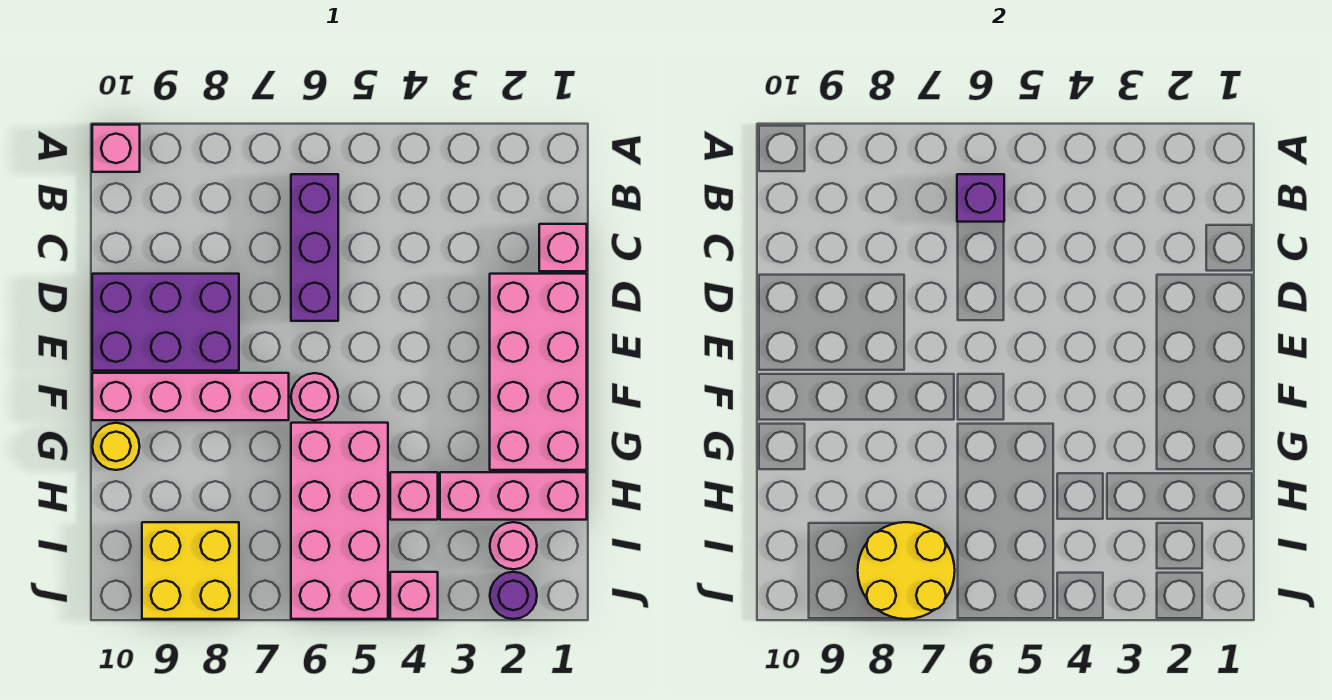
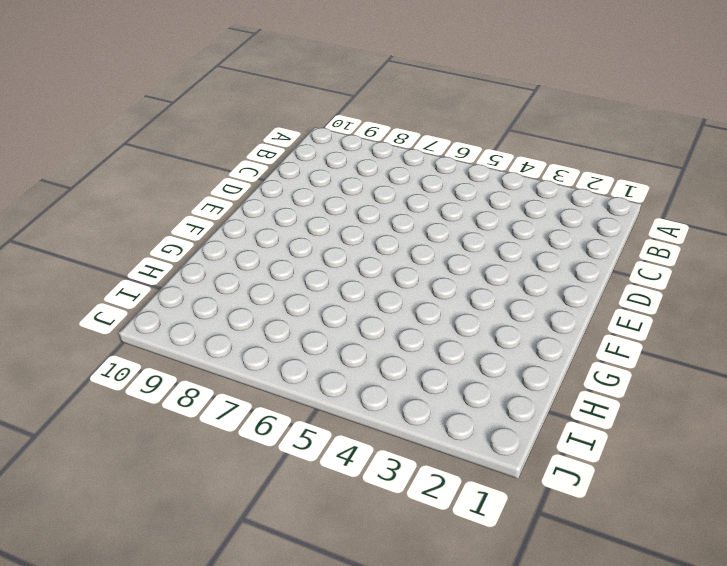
none -> pink brick A10 level 1
none -> purple brick B6:D6 level 1
none -> pink brick C1 level 1

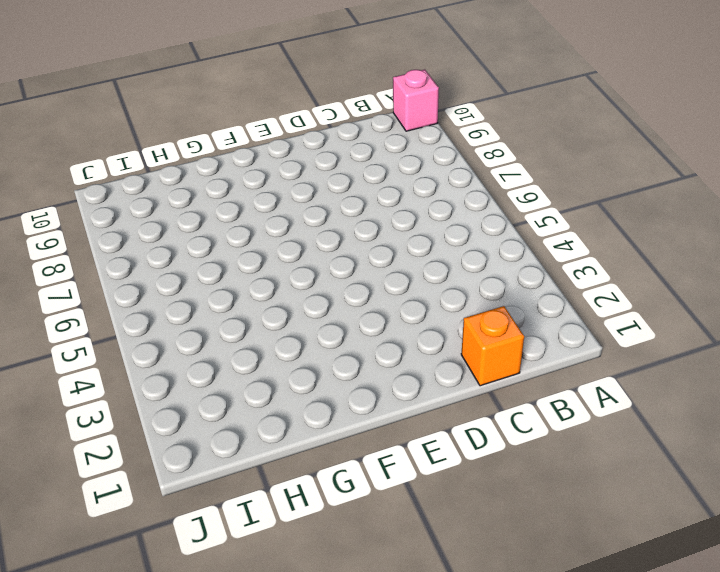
orange brick C1 level 1 -> pink brick C1 level 1
none -> purple brick B6:D6 level 1
none -> pink brick D1:G2 level 1
none -> purple brick D8:E10 level 1

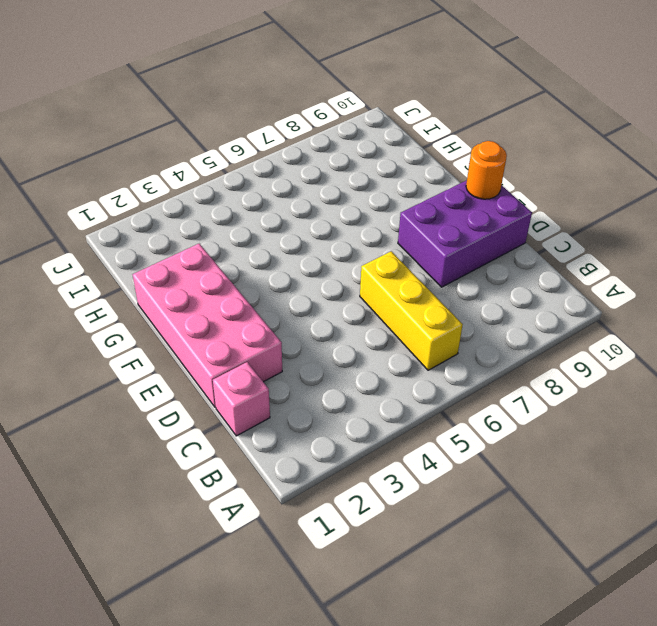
yellow brick B6:D6 level 1 -> purple brick B6:D6 level 1
orange round brick E10 level 2 -> none
none -> pink brick A10 level 1
none -> pink round brick F6 level 1
none -> pink brick F7:F10 level 1

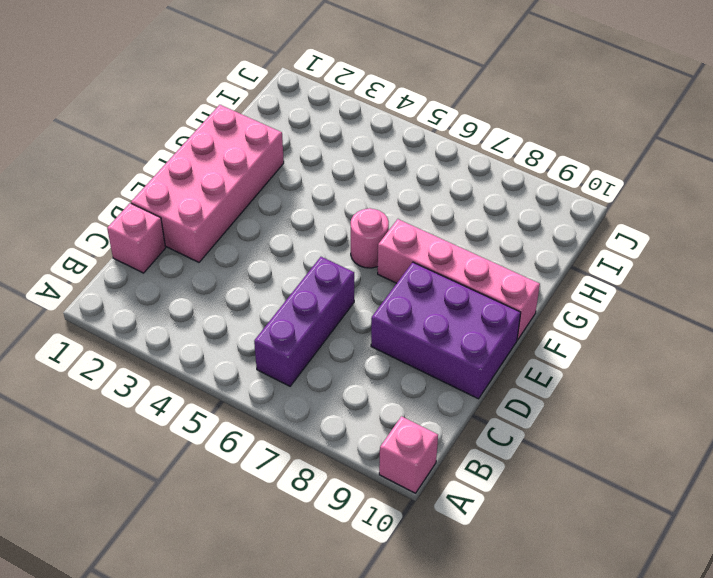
none -> pink brick G5:J6 level 1
none -> yellow round brick G10 level 1
none -> pink brick H1:H3 level 1

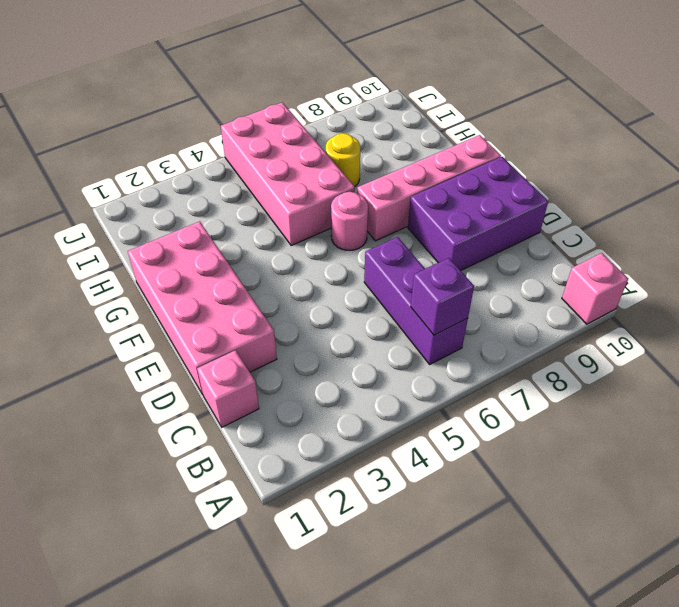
yellow round brick H7 level 1 -> yellow round brick G10 level 1
none -> pink brick H1:H3 level 1
none -> pink brick H4 level 1
none -> pink round brick I2 level 1

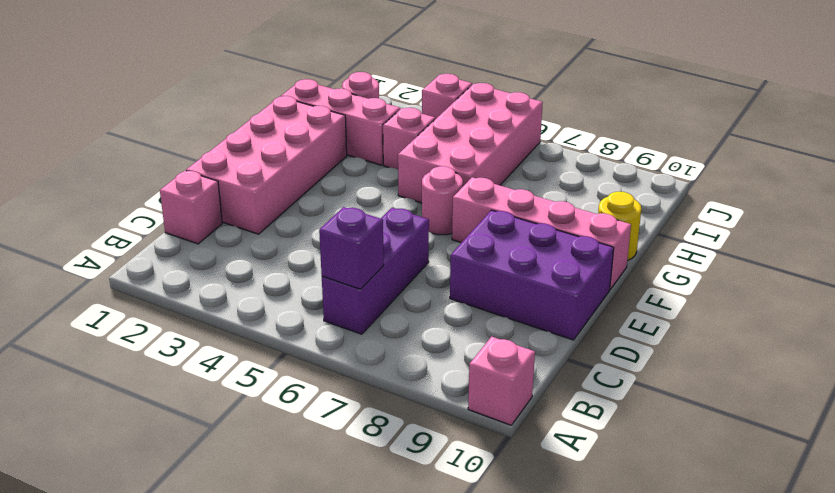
none -> yellow brick I8:J9 level 1
none -> purple round brick J2 level 1
none -> yellow round brick I7:J8 level 2

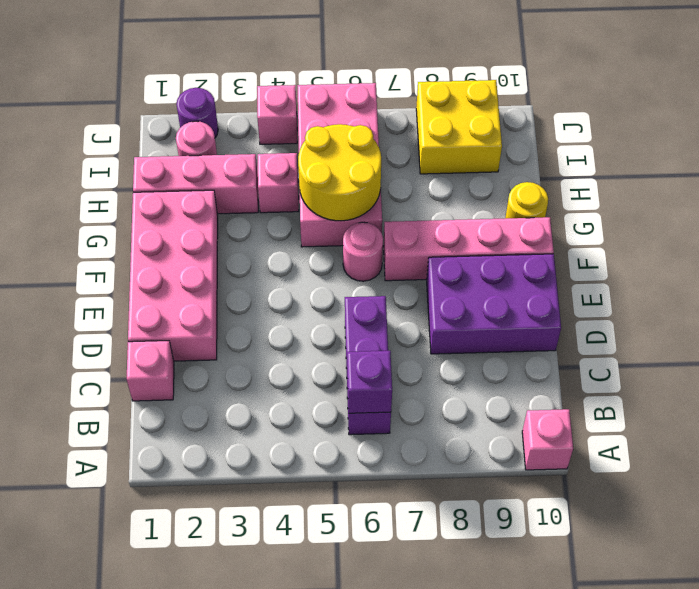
yellow round brick G5:H6 level 2 -> yellow round brick I7:J8 level 2

